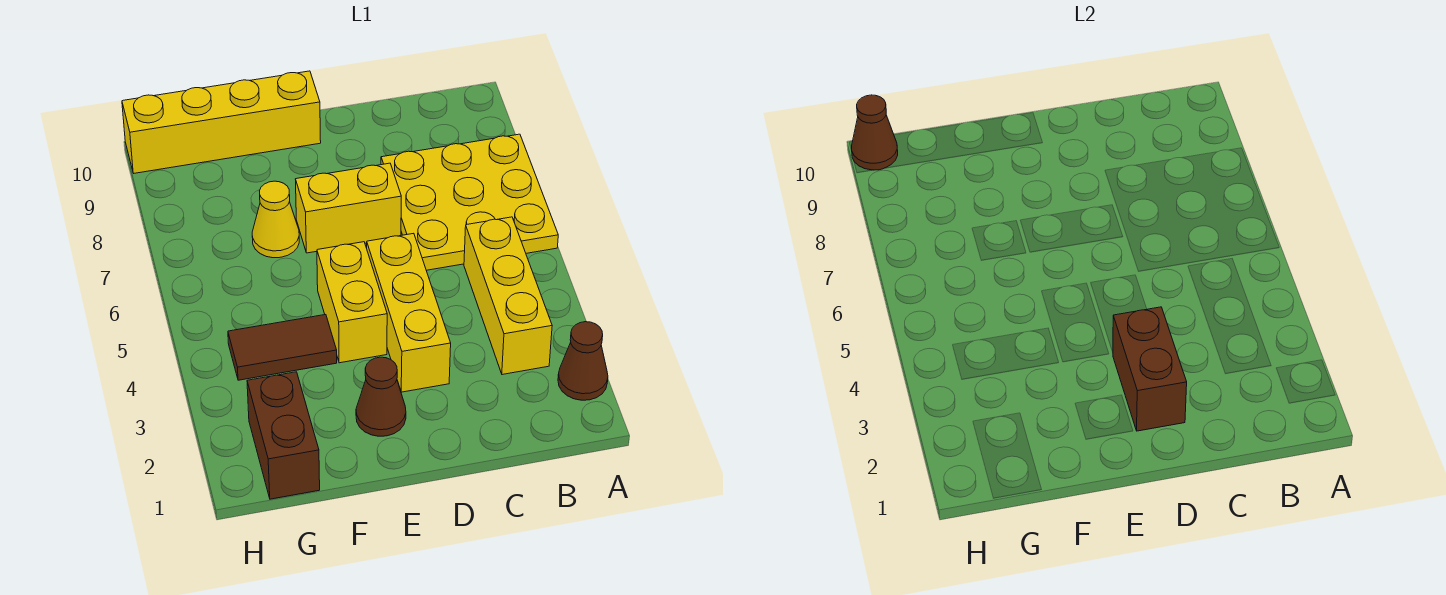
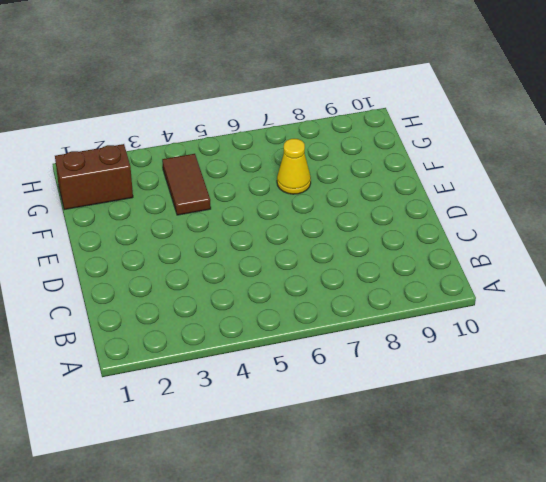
none -> brown cone A2 level 1
none -> yellow plate A6:C8 level 1
none -> yellow brick B3:B5 level 1

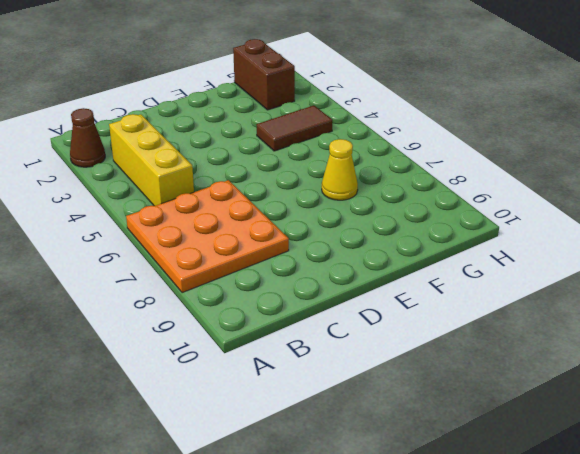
orange plate A6:C8 level 1 -> yellow plate A6:C8 level 1
none -> yellow brick D3:D5 level 1
none -> yellow brick D7:E7 level 1
none -> brown cone E2 level 1

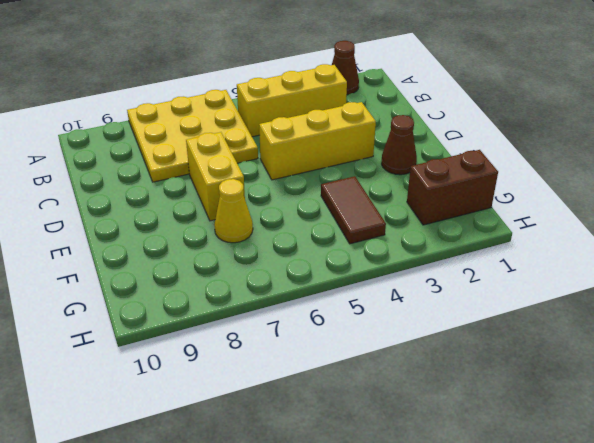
none -> yellow brick E4:E5 level 1
none -> yellow brick E10:H10 level 1
none -> brown brick D2:D3 level 2

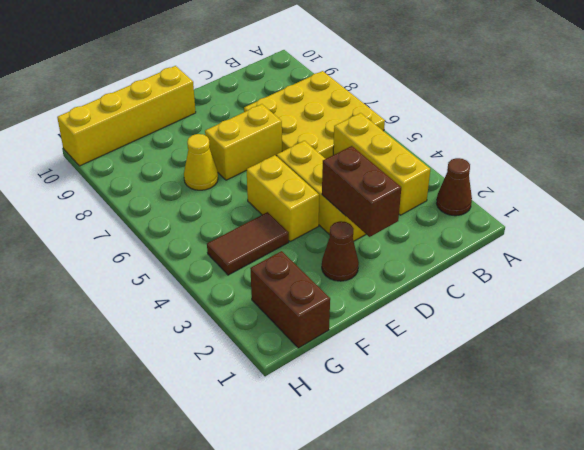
none -> brown cone H10 level 2

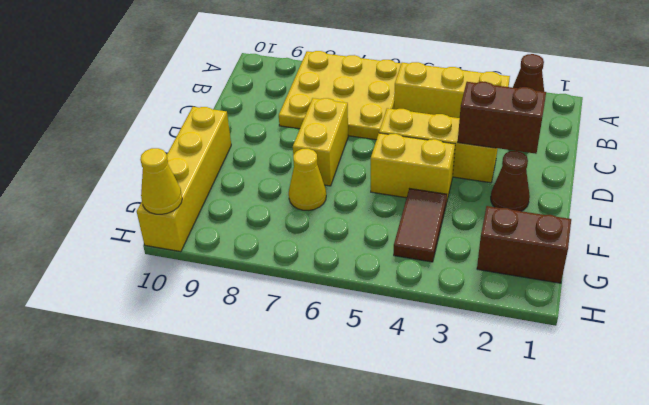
yellow cone H10 level 2 -> brown cone H10 level 2

